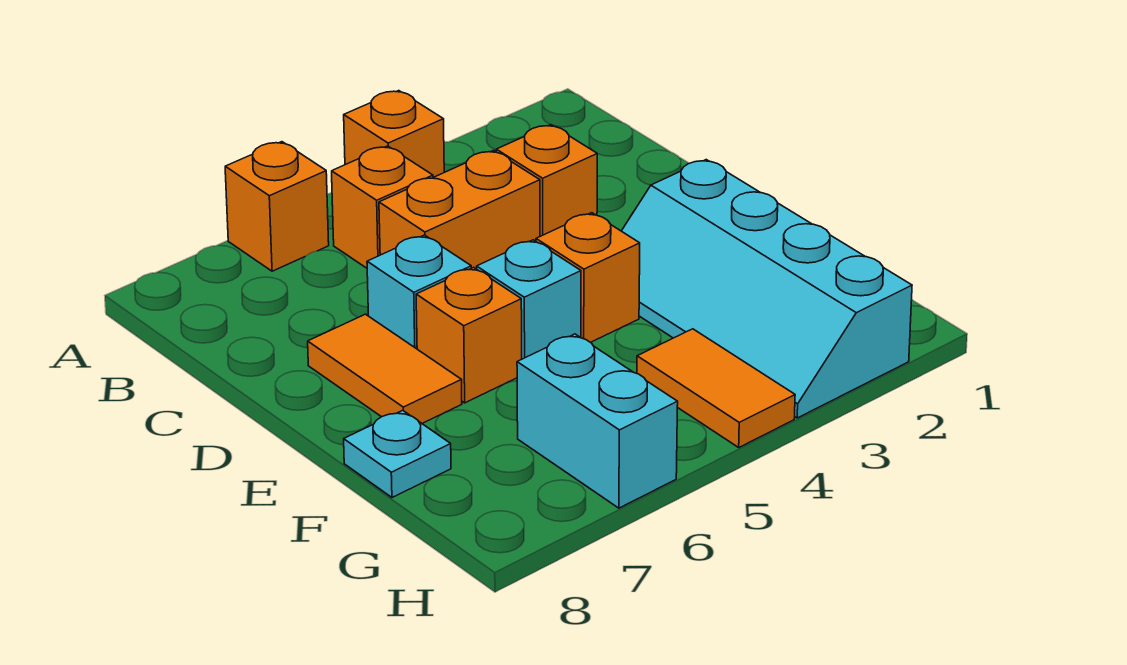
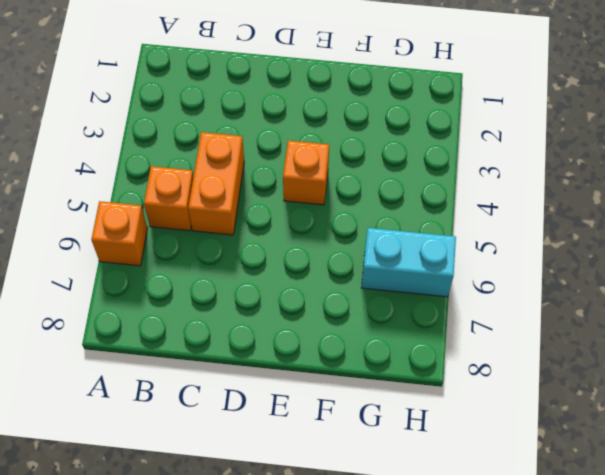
none -> orange brick A4 level 1
none -> orange brick C3 level 1
none -> cyan brick D6 level 1

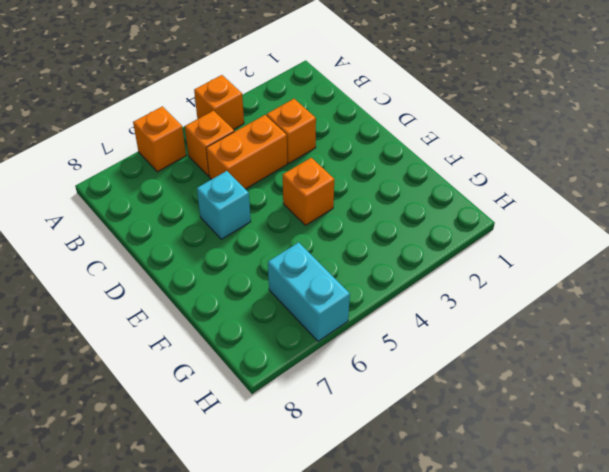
none -> orange tile D7:E7 level 1
none -> cyan slope E2:H3 level 1 top 2
none -> cyan brick E5 level 1

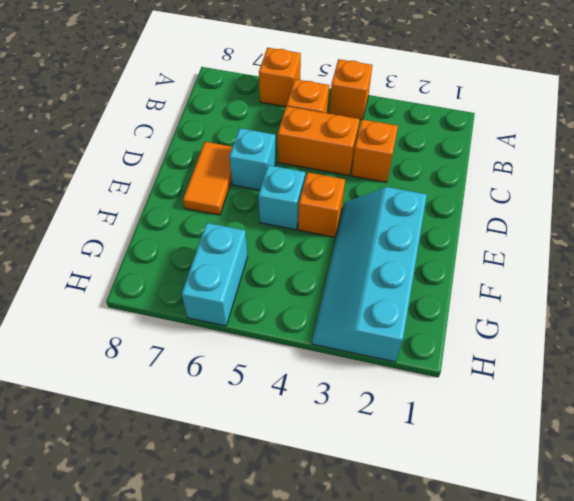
none -> orange brick E6 level 1
none -> cyan plate F8 level 1
none -> orange tile G4:H4 level 1

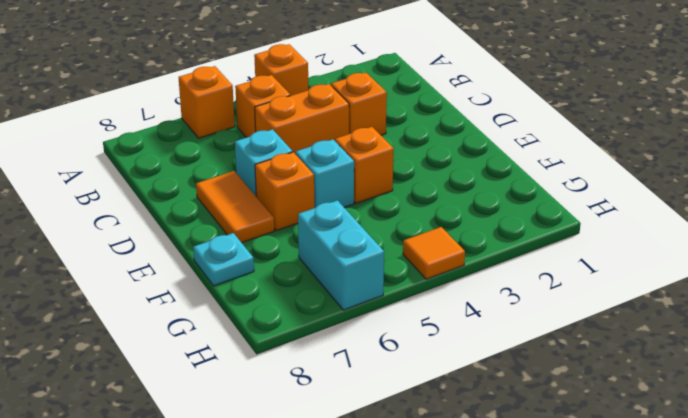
orange tile H4 level 1 -> orange tile G4:H4 level 1
none -> cyan slope E2:H3 level 1 top 2

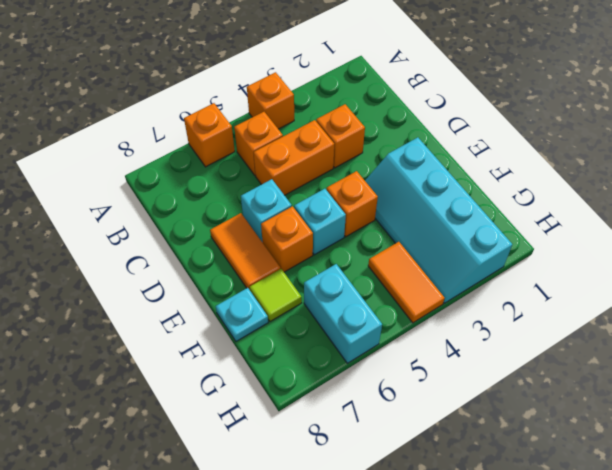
lime tile F7 level 1 -> none

